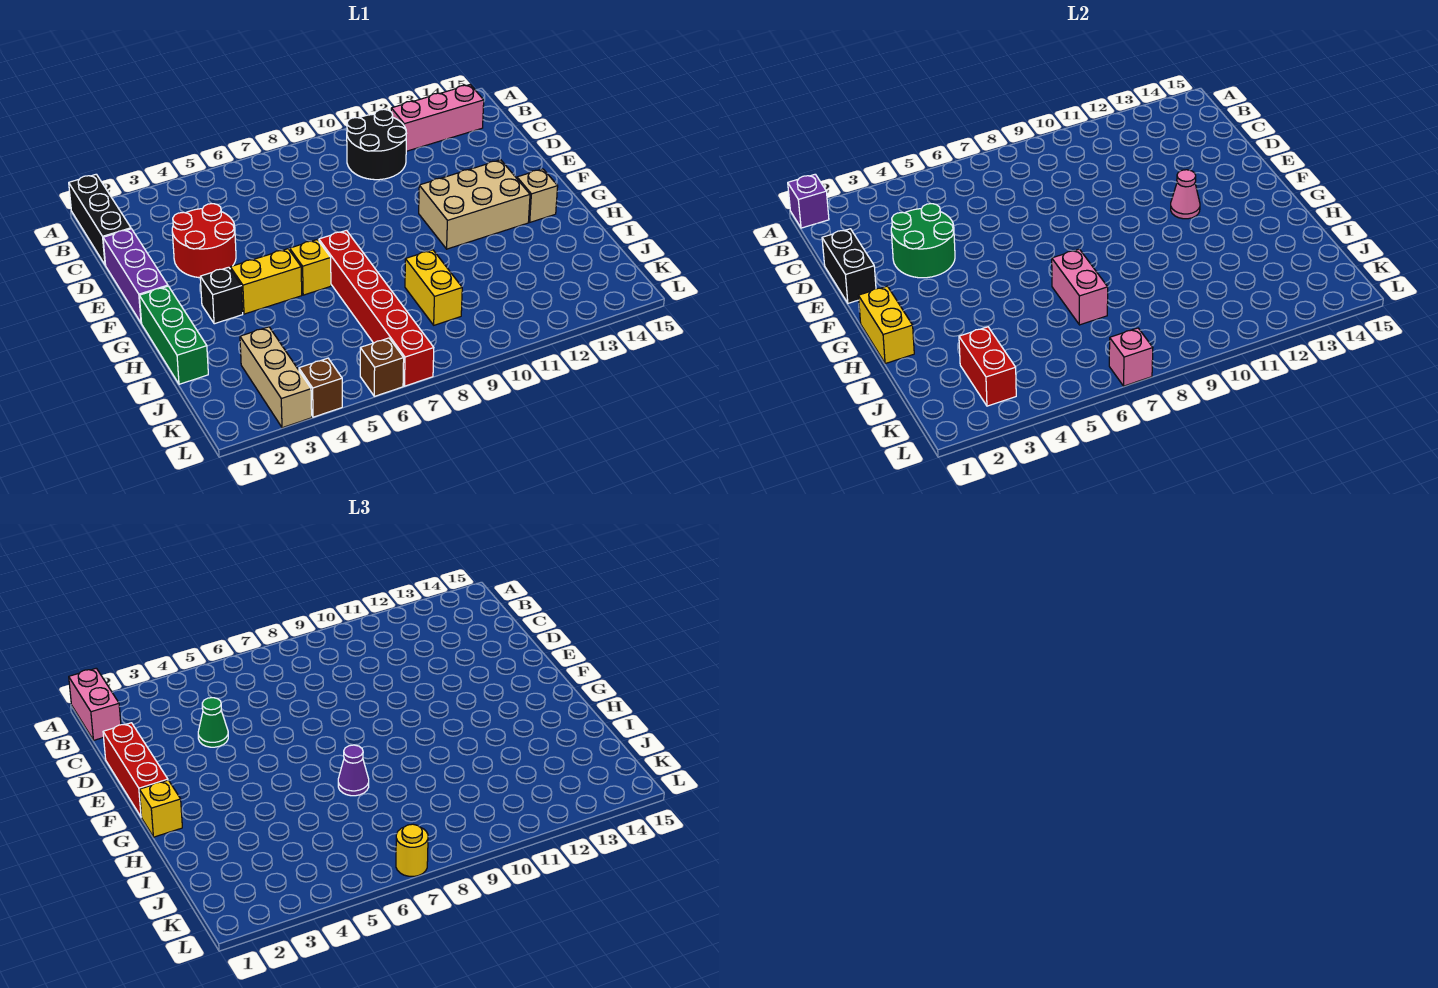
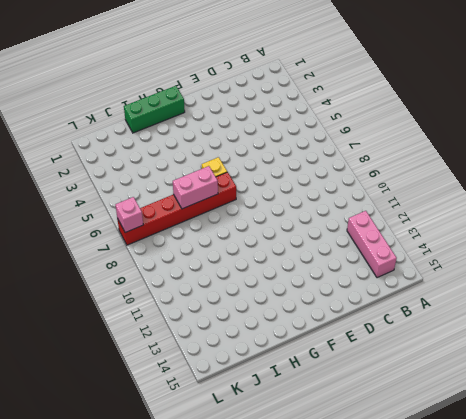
none -> black brick A1:C1 level 1
none -> black round brick B10:C11 level 1
none -> purple brick D1:F1 level 1
none -> red round brick D3:E4 level 1

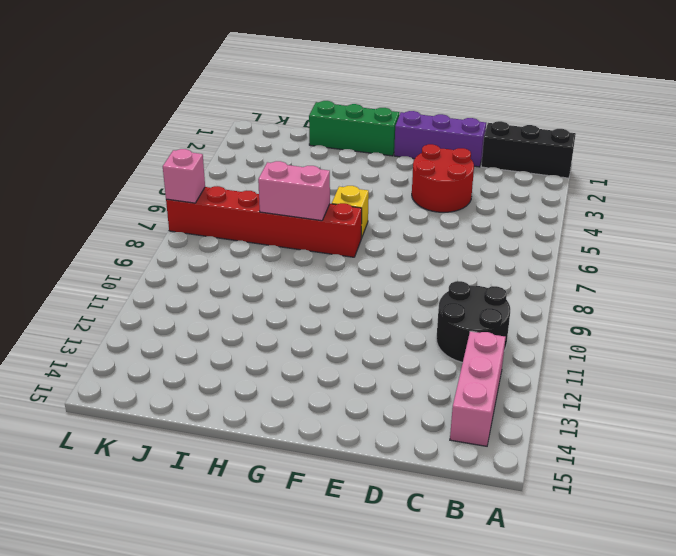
none -> tan brick F11:G13 level 1
none -> black brick G3 level 1
none -> yellow brick G4:G5 level 1
none -> tan brick G14 level 1

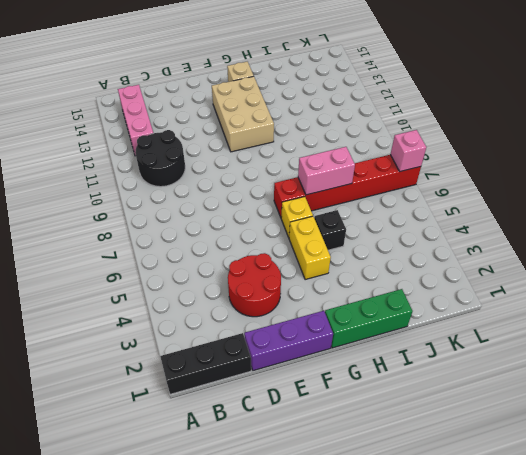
black brick H5 level 1 -> black brick G3 level 1
none -> yellow brick I9:J9 level 1
none -> tan brick J3:L3 level 1
none -> brown brick L4 level 1
none -> brown brick L6 level 1

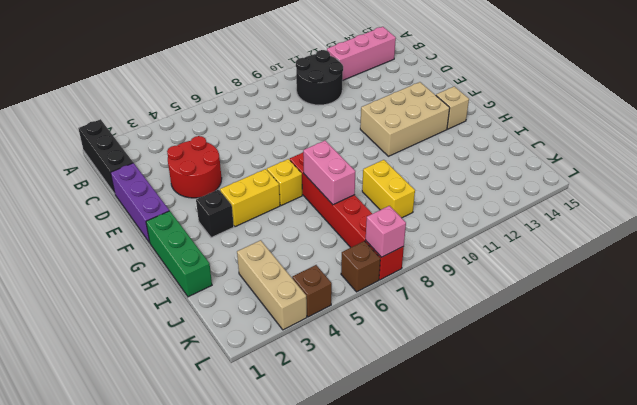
none -> purple brick A1 level 2
none -> black brick D1:E1 level 2
none -> green round brick D3:E4 level 2
none -> pink cone F12 level 2

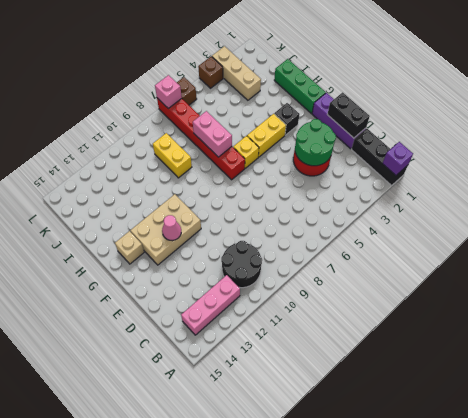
none -> yellow brick G1:H1 level 2
none -> red brick J3:K3 level 2
none -> pink brick A1:B1 level 3
none -> red brick D1:F1 level 3

